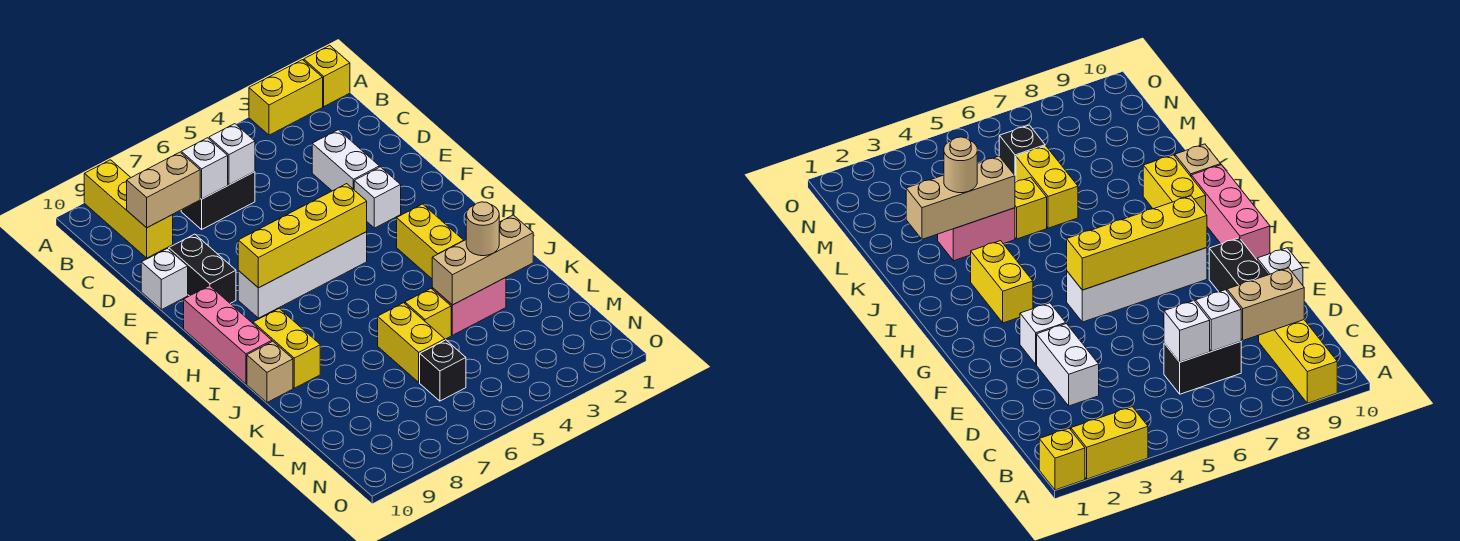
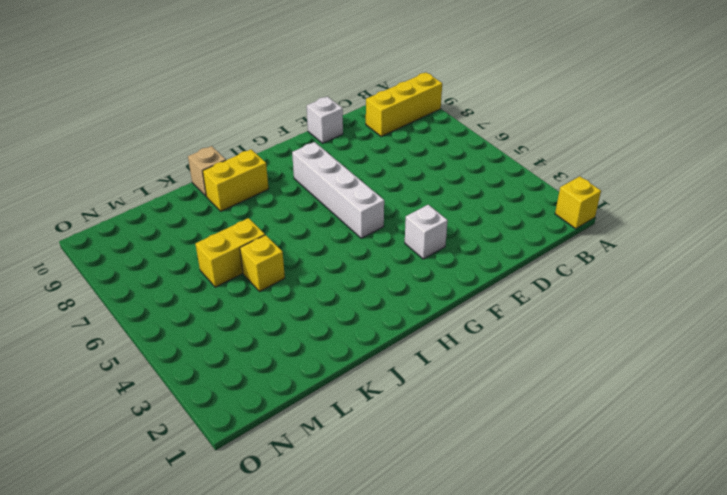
none -> yellow brick A2:A3 level 1
none -> black brick C6:C7 level 1
none -> white brick D3:E3 level 1

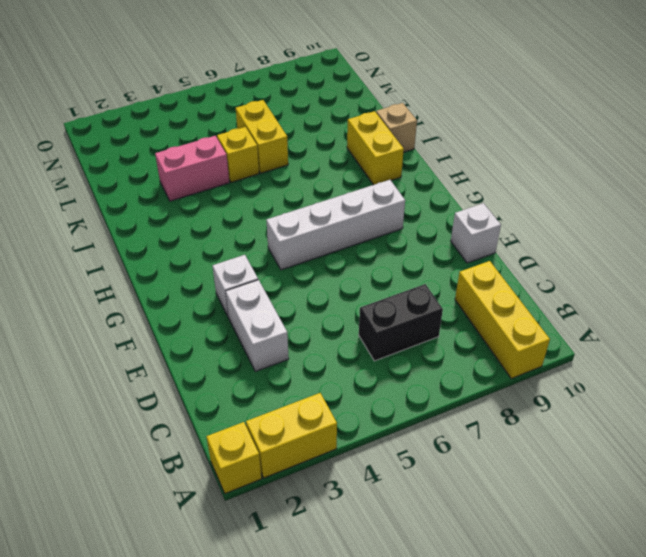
none -> black brick E9:F9 level 1
none -> pink brick G10:I10 level 1
none -> yellow brick H3:I3 level 1

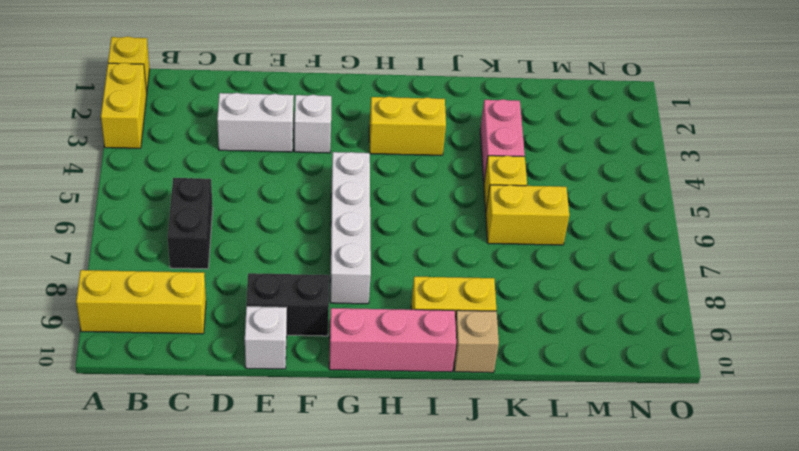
none -> black brick M6 level 1
none -> white brick C6 level 2
none -> white brick C7 level 2

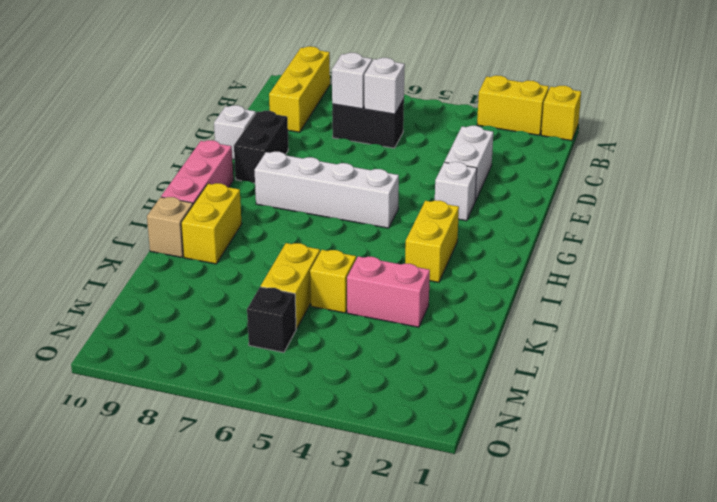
none -> tan brick C8:C9 level 2
none -> yellow brick G5:G8 level 2
none -> tan brick K2:K4 level 2

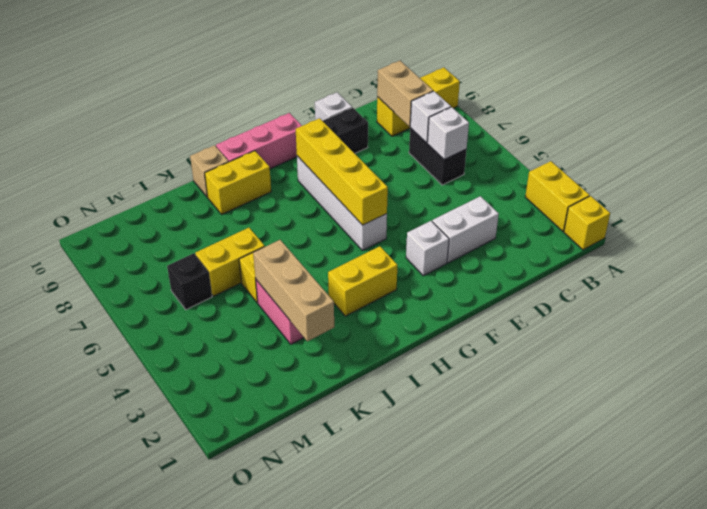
none -> tan round brick K3 level 3

